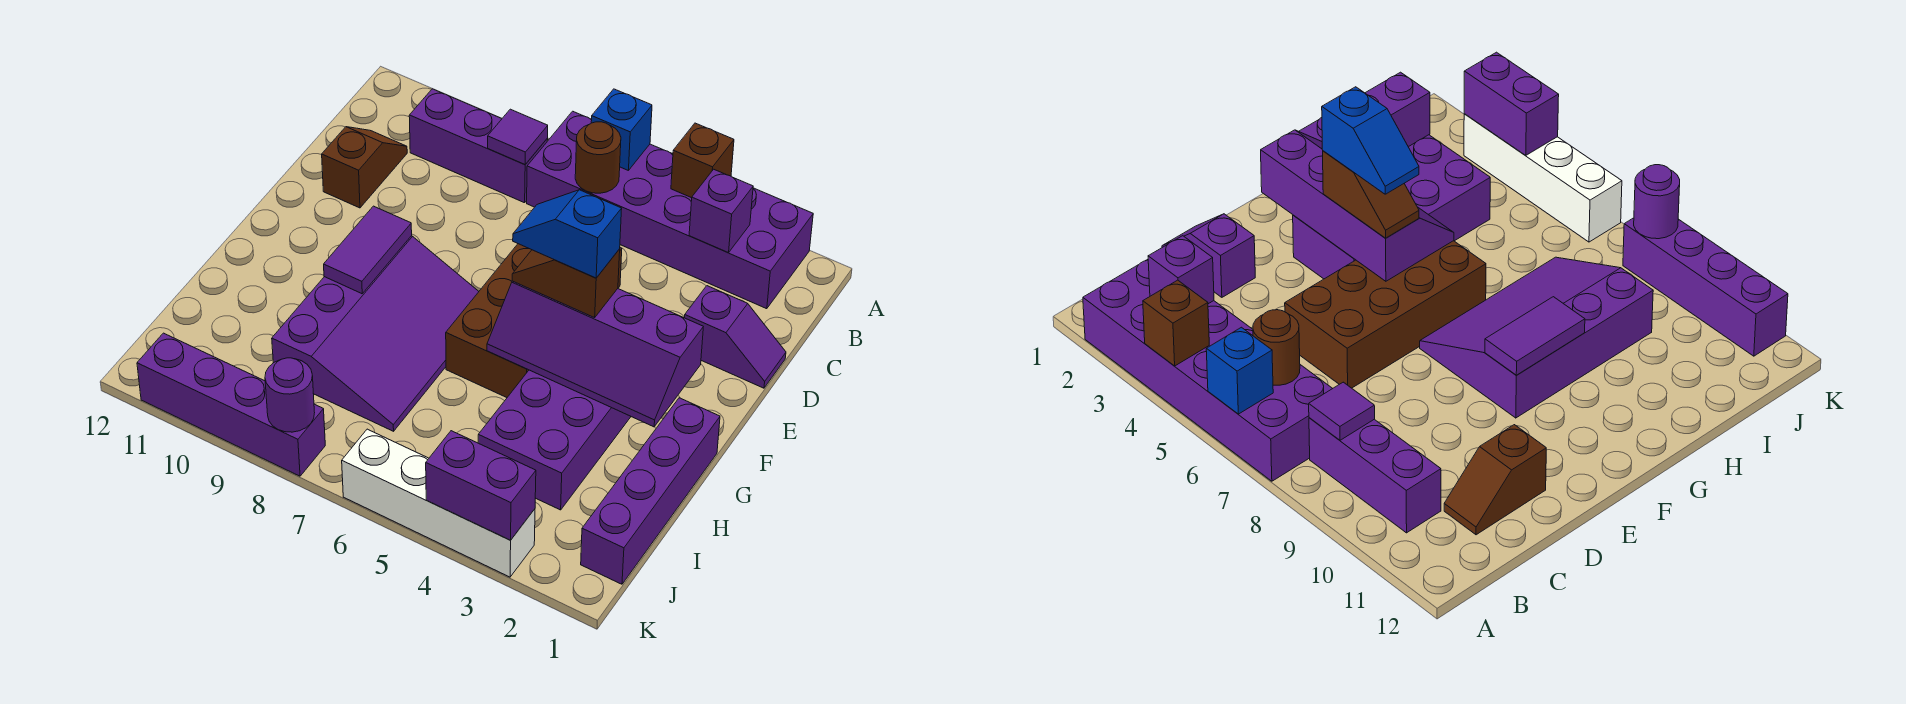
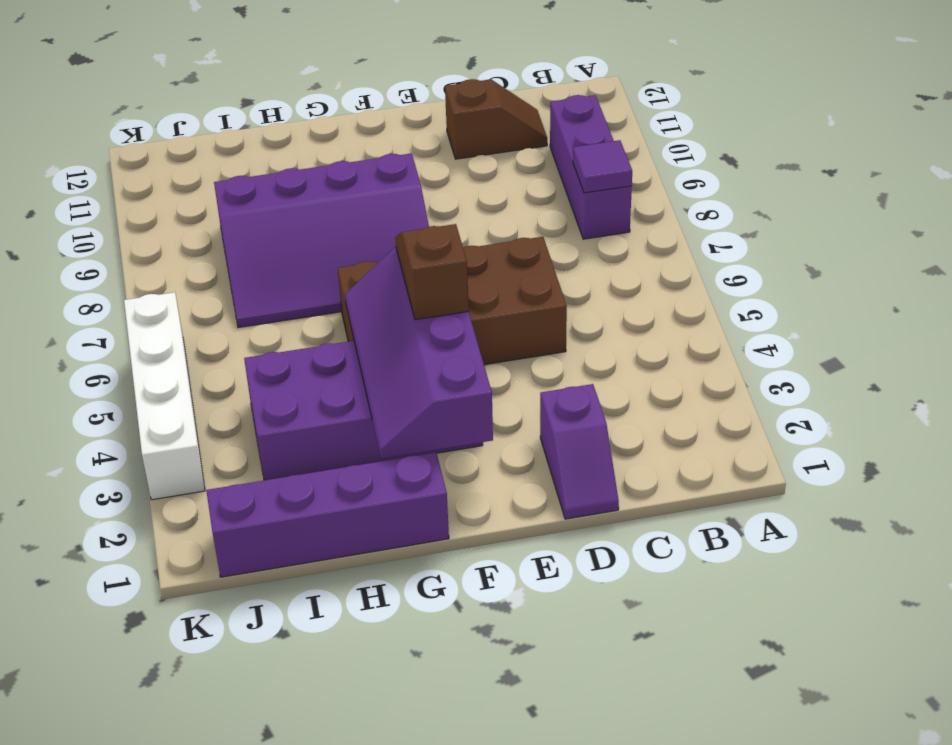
none -> purple brick A2:B7 level 1
none -> purple brick K8:K11 level 1
none -> brown brick A4 level 2

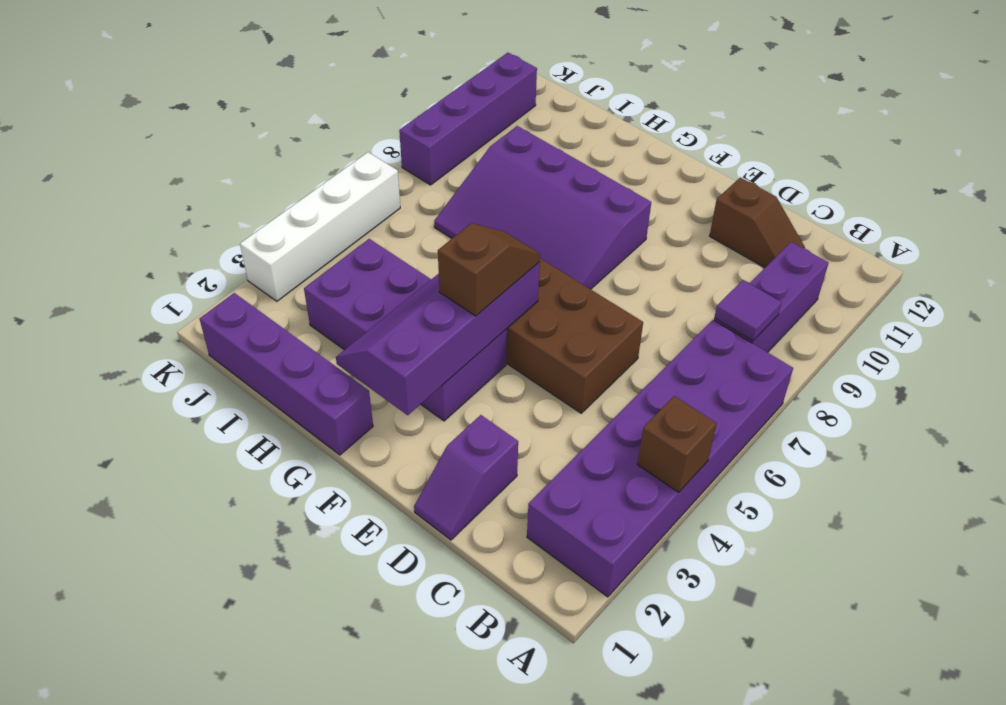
none -> blue brick A6 level 2
none -> purple brick B3 level 2
none -> brown round brick B6 level 2

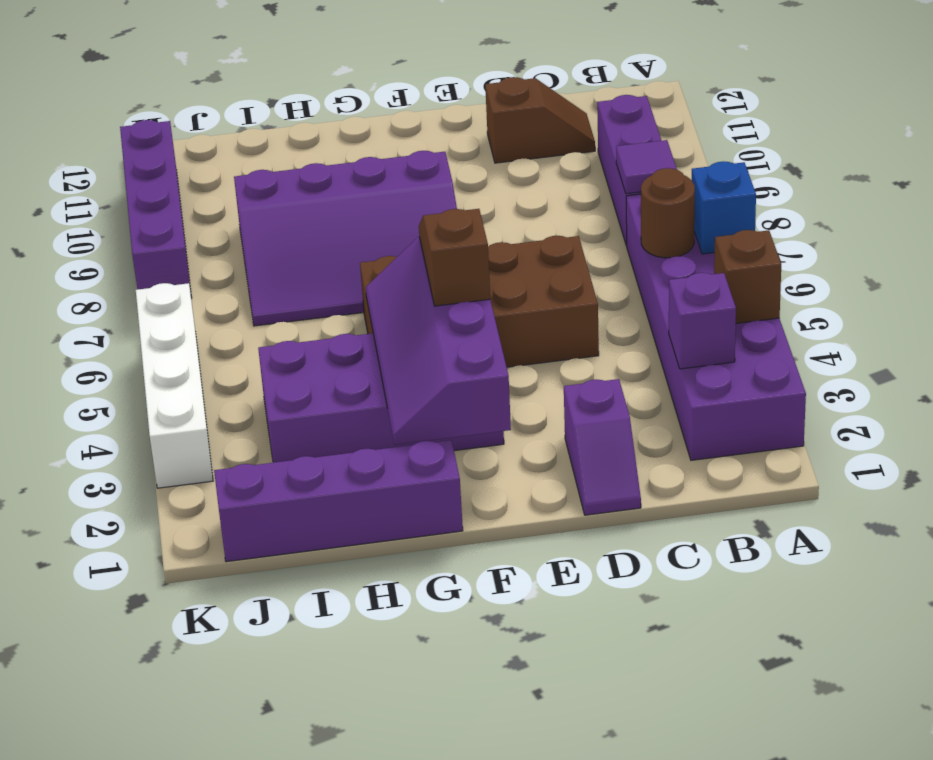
none -> purple tile F9:G9 level 2
none -> purple brick K3:K4 level 2
none -> purple round brick K8 level 2

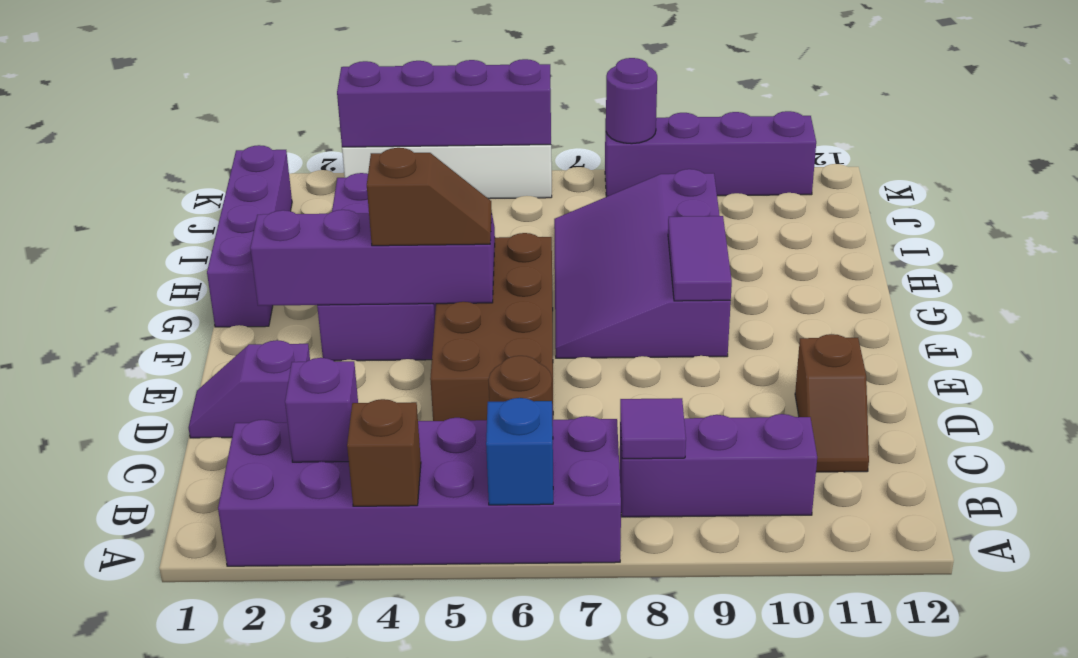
purple brick K3:K6 level 2 -> purple brick K3:K4 level 2
none -> blue slope F4:F5 level 4 top 4

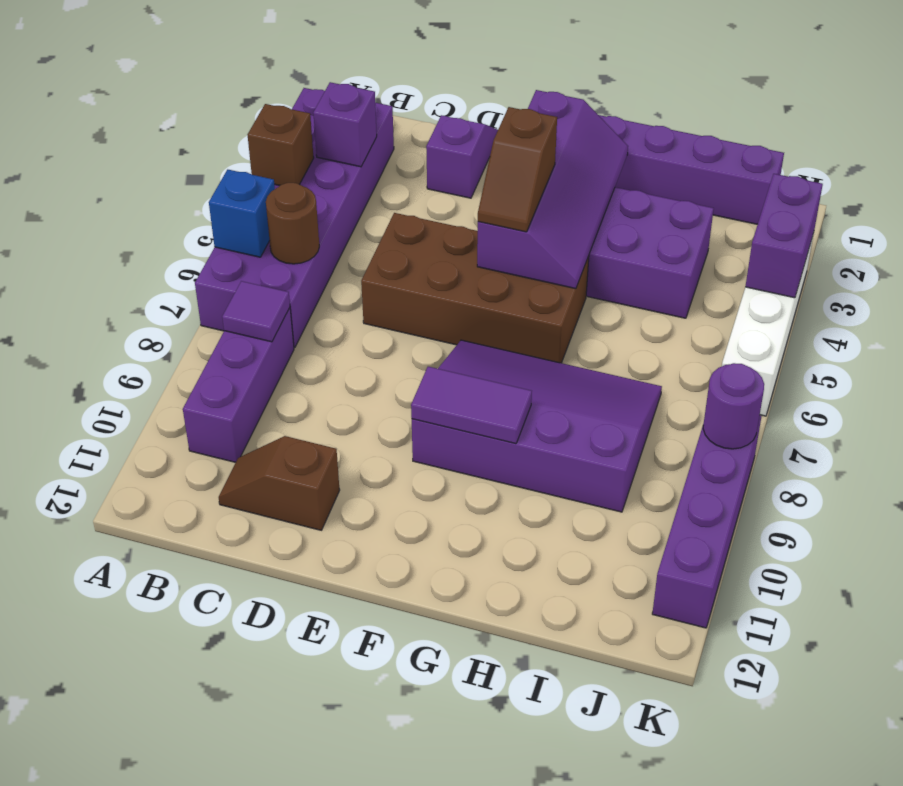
none -> blue slope F4:F5 level 4 top 4

